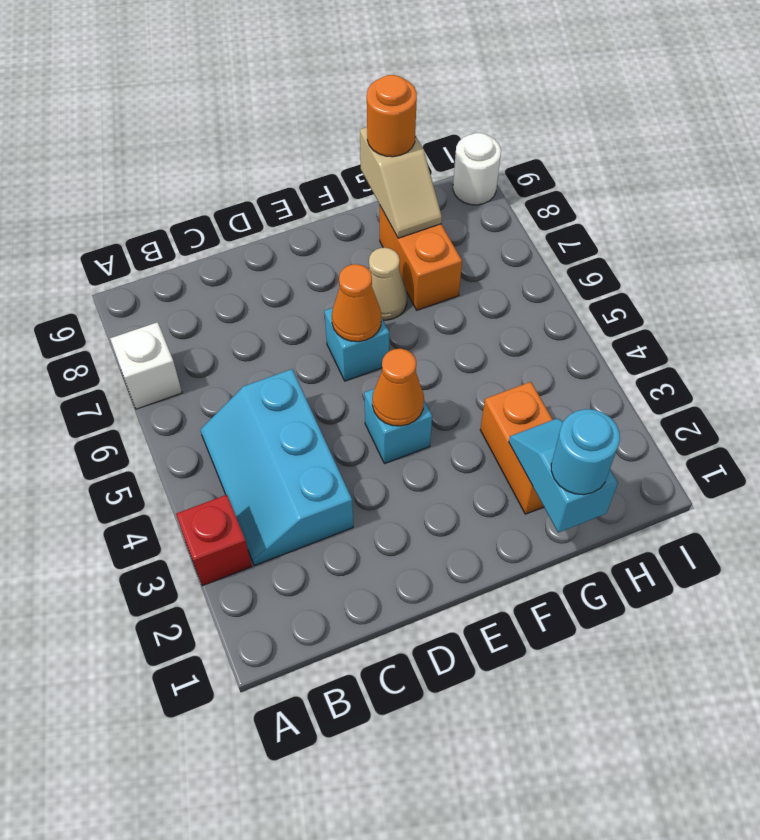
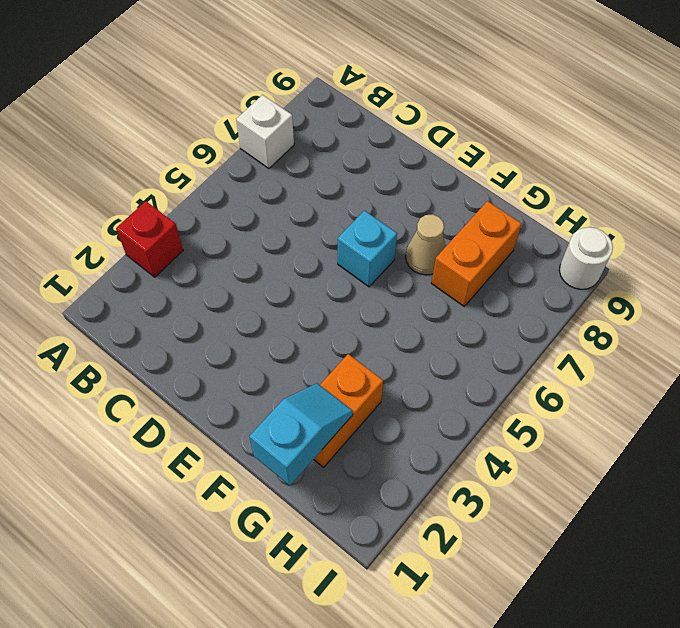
none -> cyan slope B3:C5 level 1 top C
none -> cyan brick E4 level 1
none -> orange cone E4 level 2

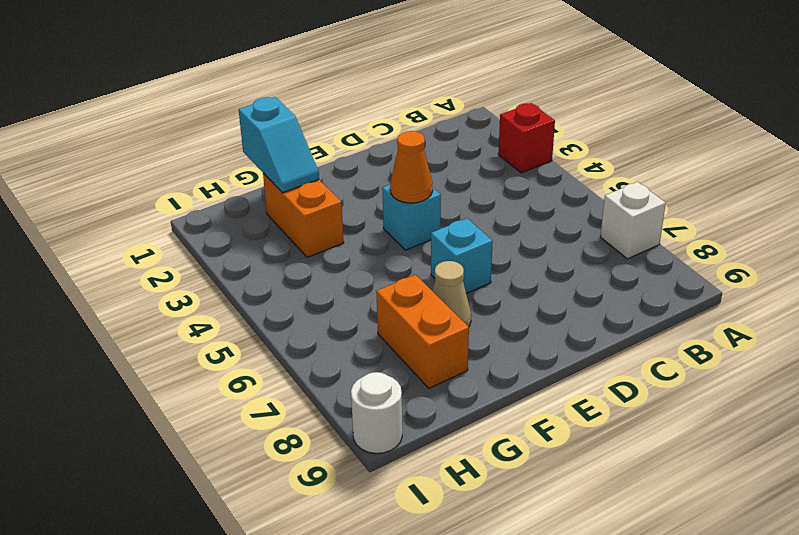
none -> cyan slope B3:C5 level 1 top C
none -> orange cone E6 level 2
none -> tan slope G8:G9 level 2 top 9

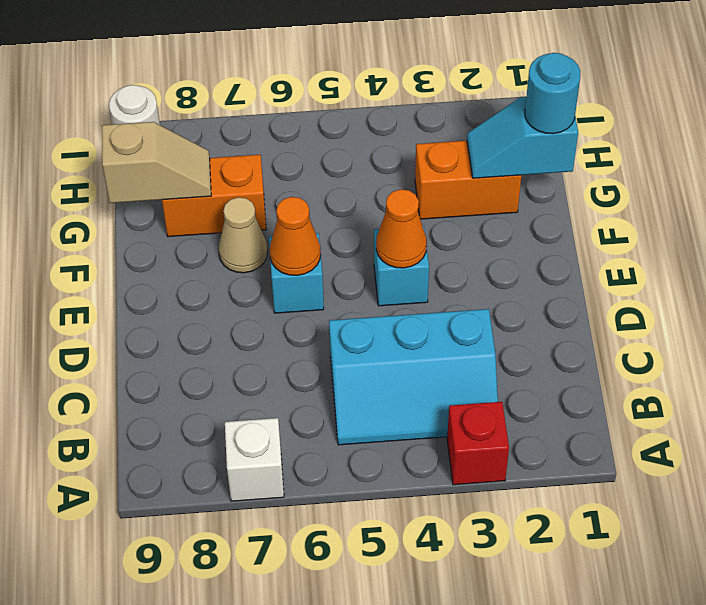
none -> orange round brick G9 level 3

